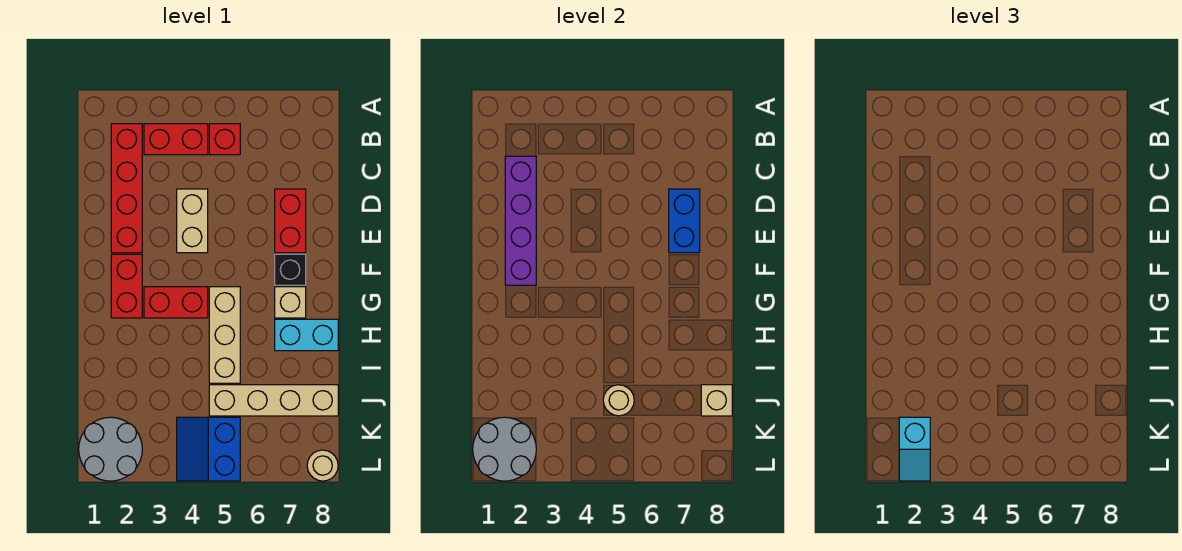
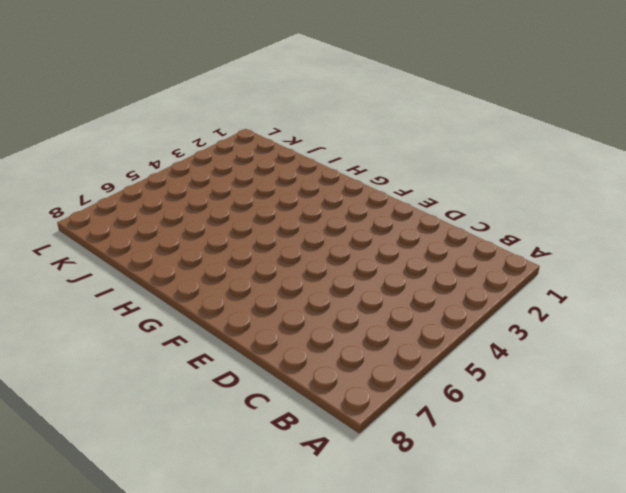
none -> red brick B2:E2 level 1
none -> red brick B3:B4 level 1
none -> red brick B5 level 1

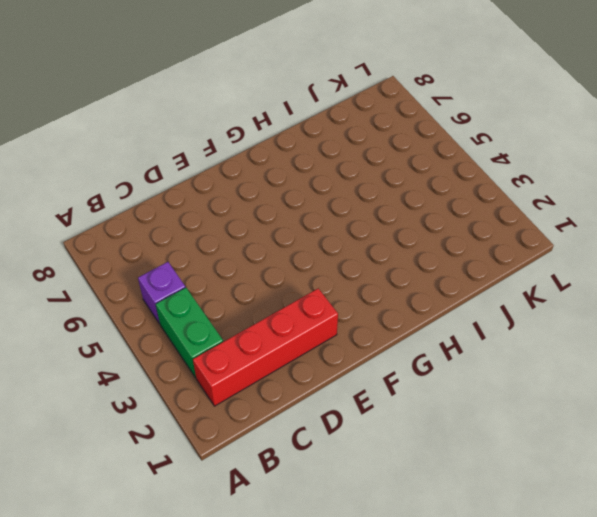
green brick B3:B4 level 1 -> red brick B3:B4 level 1
purple brick B5 level 1 -> red brick B5 level 1
none -> tan brick D4:E4 level 1
none -> red brick D7:E7 level 1
none -> red brick F2:G2 level 1

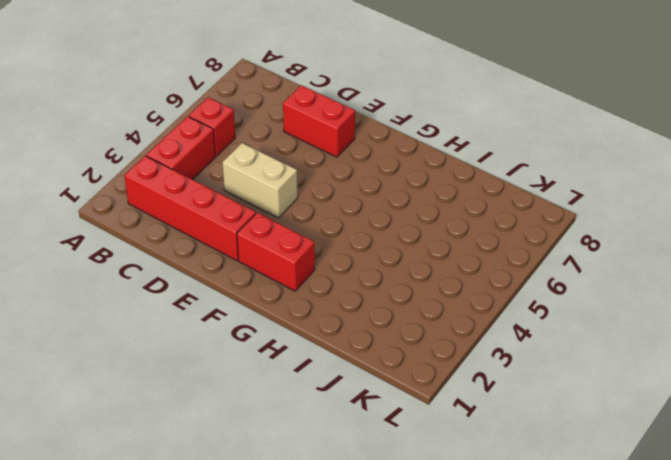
none -> black brick F7 level 1
none -> red brick G3:G4 level 1
none -> tan brick G5:I5 level 1

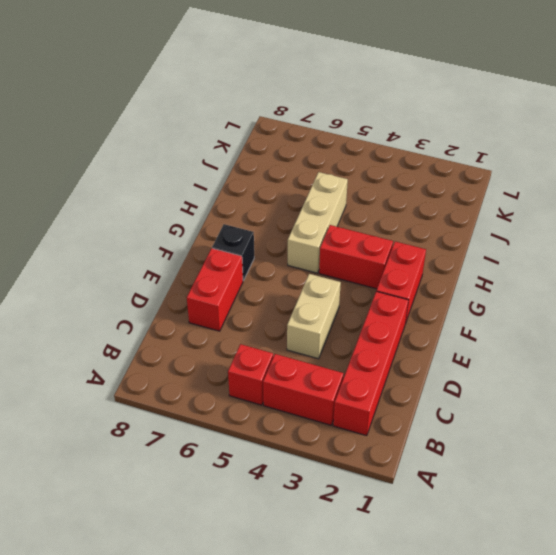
none -> tan brick G7 level 1
none -> cyan brick H7:H8 level 1
none -> tan brick J5:J8 level 1

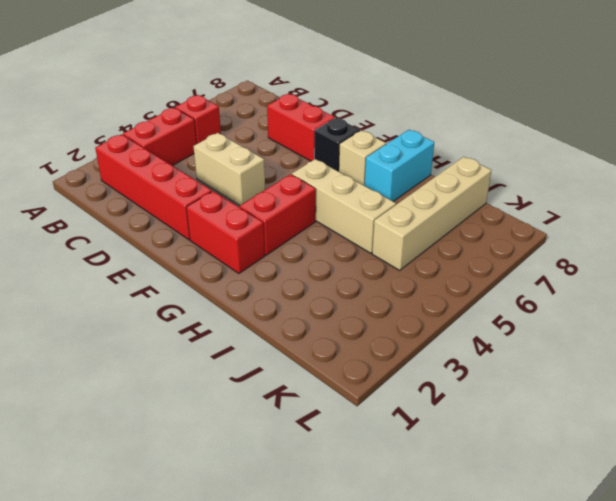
none -> grey round brick K1:L2 level 1
none -> blue slope K4:L5 level 1 top 5
none -> tan round brick L8 level 1

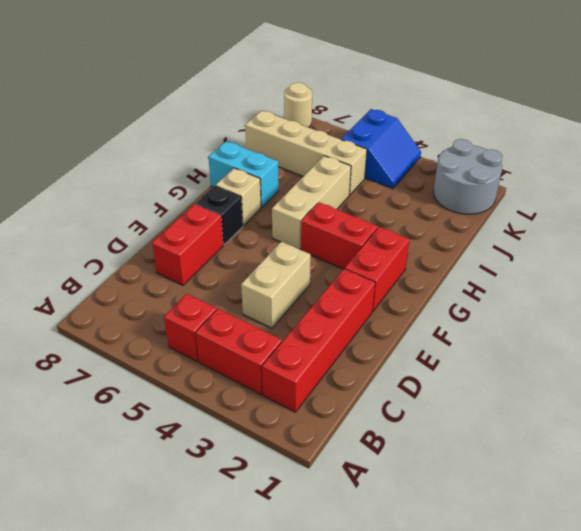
none -> purple brick C2:F2 level 2
none -> blue brick D7:E7 level 2
none -> tan round brick J5 level 2

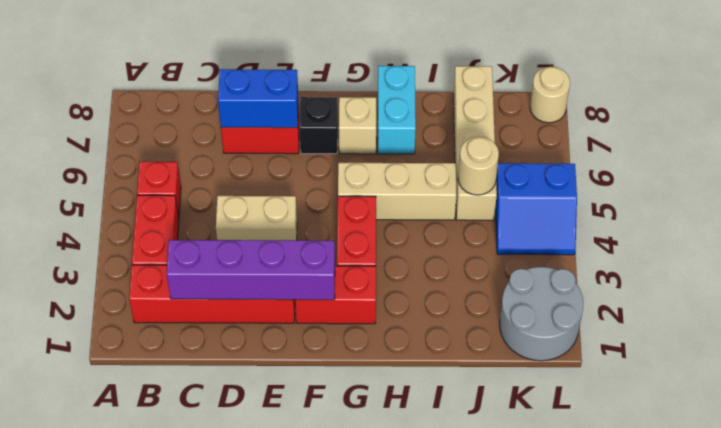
none -> tan brick J8 level 2
none -> grey round brick K1:L2 level 2
none -> cyan slope K2:L2 level 3 top K

